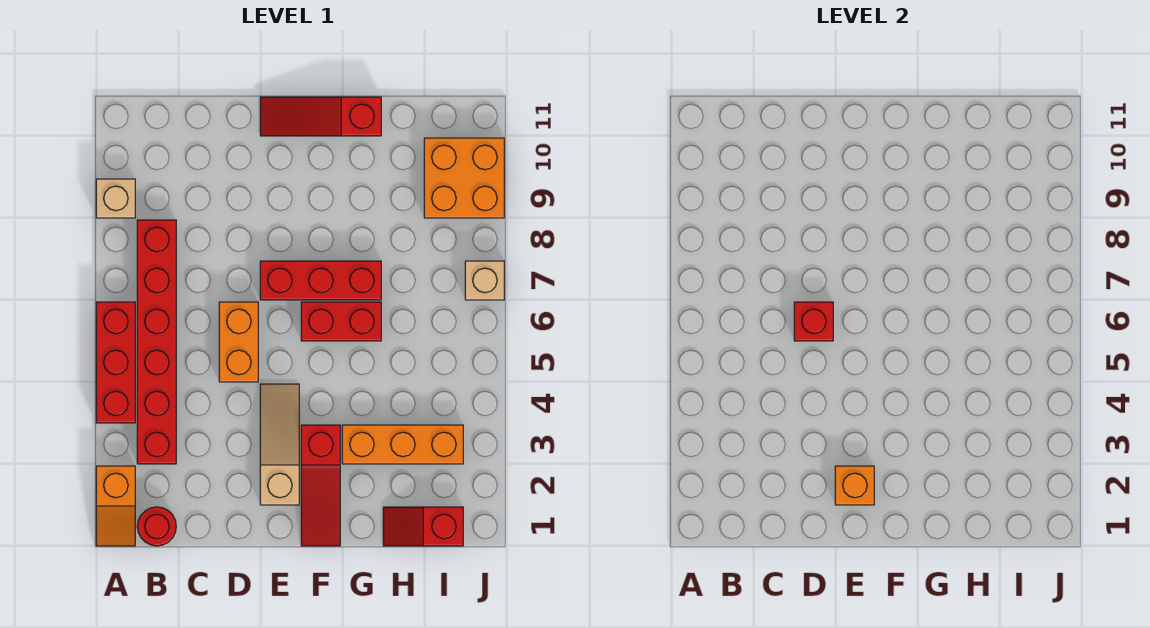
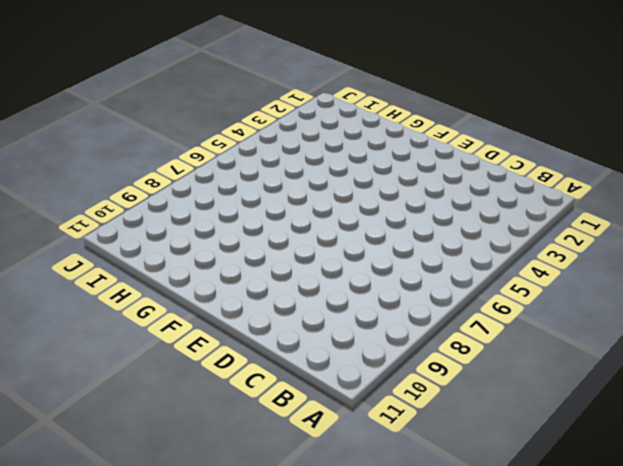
none -> orange slope A1:A2 level 1 top 2
none -> red brick A4:A6 level 1
none -> tan brick A9 level 1

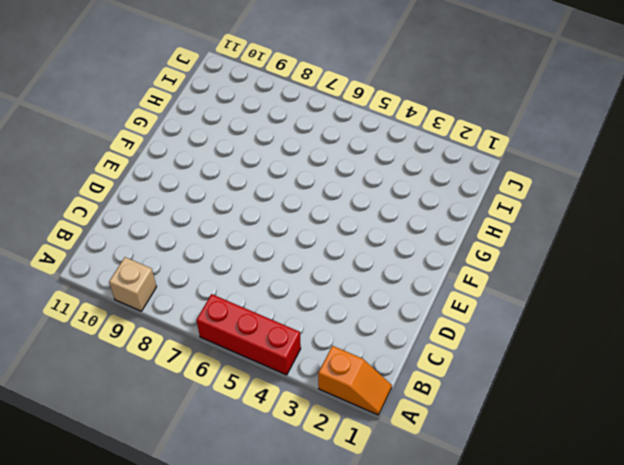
none -> red round brick B1 level 1
none -> red brick B3:B8 level 1
none -> orange brick D5:D6 level 1

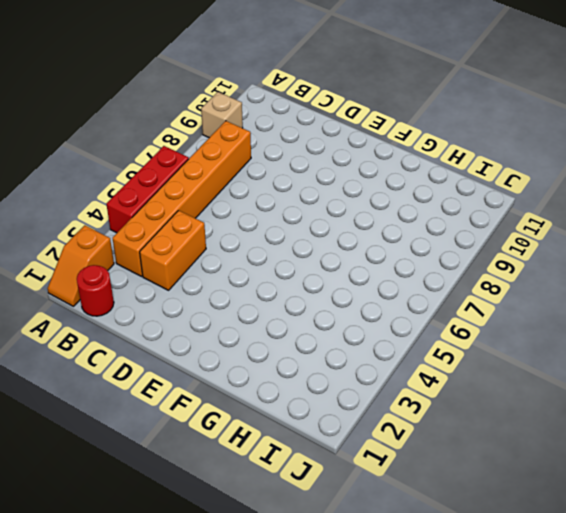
orange brick B3:B8 level 1 -> red brick B3:B8 level 1
orange brick C3:C4 level 1 -> orange brick D5:D6 level 1
none -> tan slope E2:E4 level 1 top 2
none -> red brick E7:G7 level 1
none -> red slope E11:G11 level 1 top G

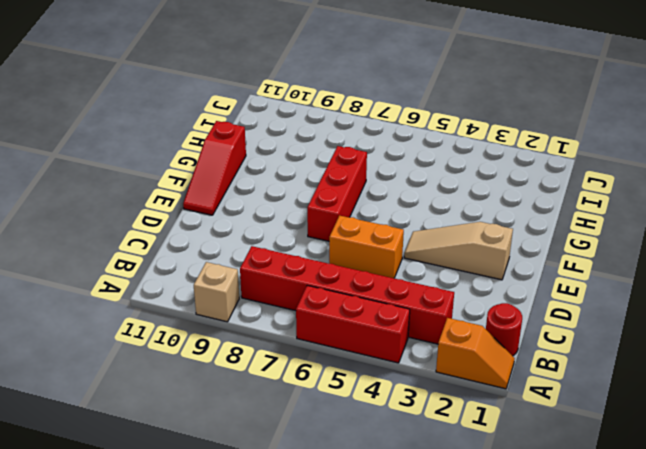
none -> red slope F1:F3 level 1 top 3
none -> red brick F6:G6 level 1
none -> orange brick G3:I3 level 1

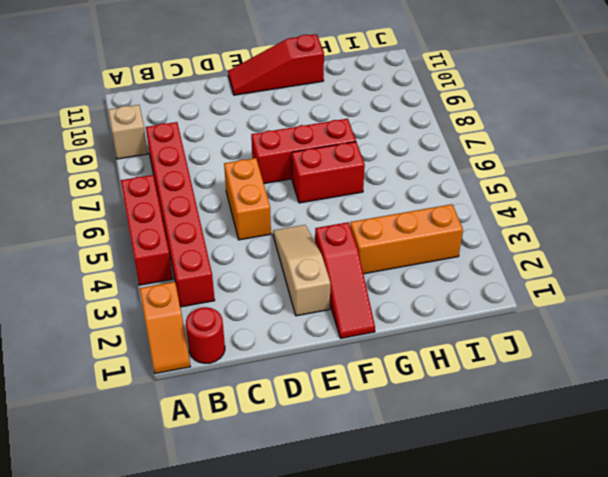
none -> red slope H1:I1 level 1 top I
none -> orange brick I9:J10 level 1
none -> tan brick J7 level 1

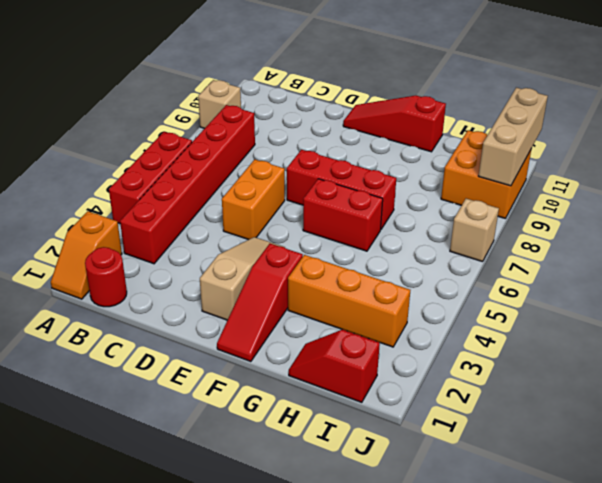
tan brick J9:J11 level 2 -> none
none -> red brick D6 level 2
none -> orange brick E2 level 2

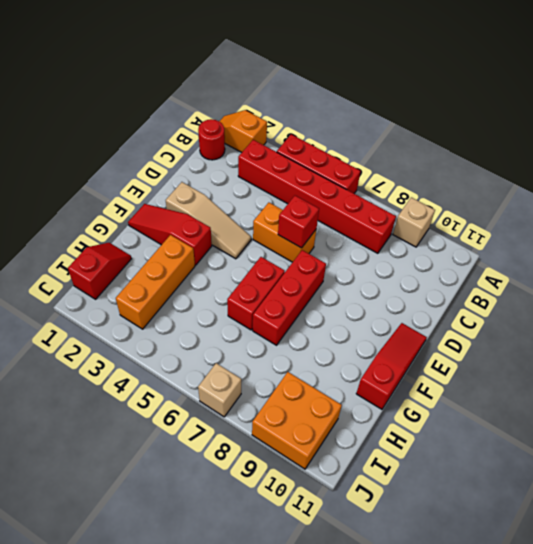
none -> orange brick E2 level 2

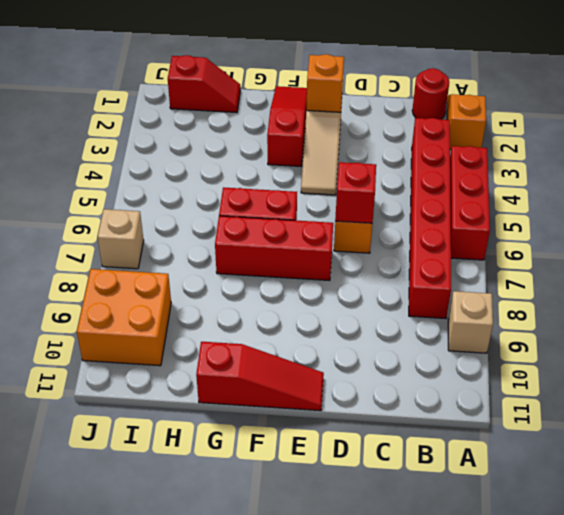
none -> orange brick G3:I3 level 1

